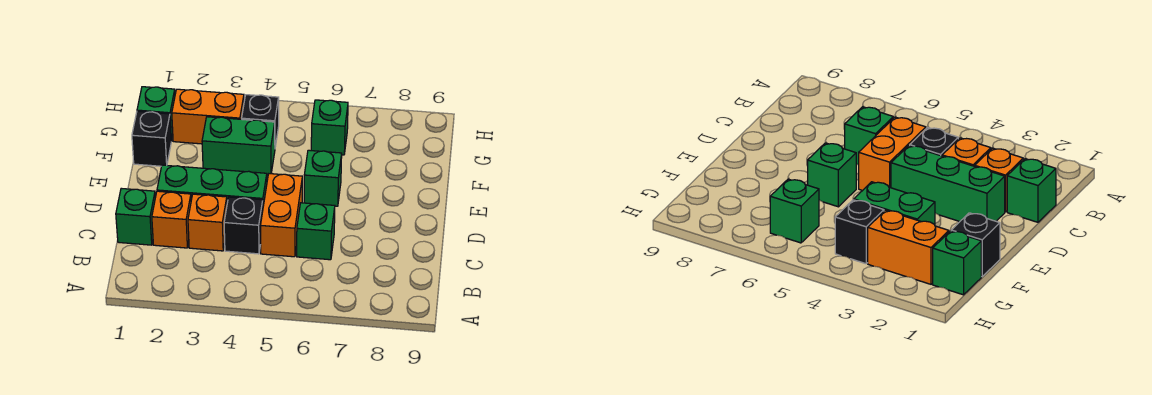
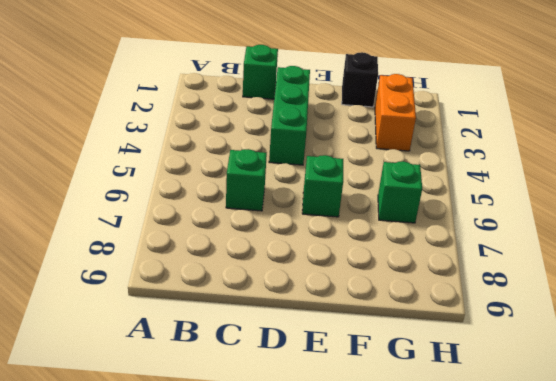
none -> orange brick C2 level 1
none -> orange brick C3 level 1
none -> black brick C4 level 1

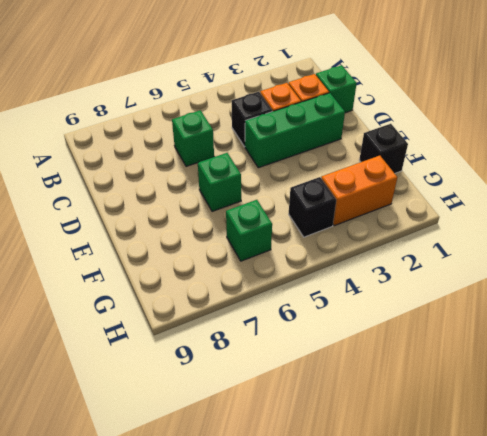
none -> orange brick C5:D5 level 1
none -> green brick F3:F4 level 1
none -> green brick G1 level 1

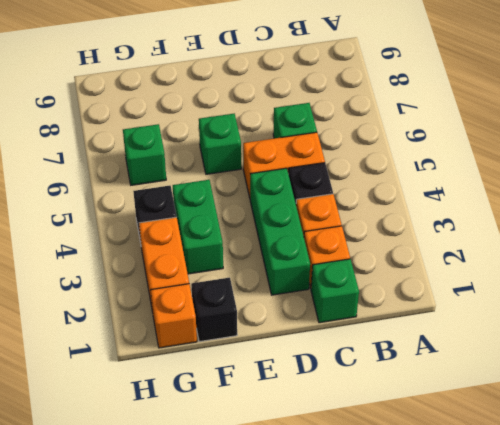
orange brick G1 level 1 -> green brick G1 level 1

